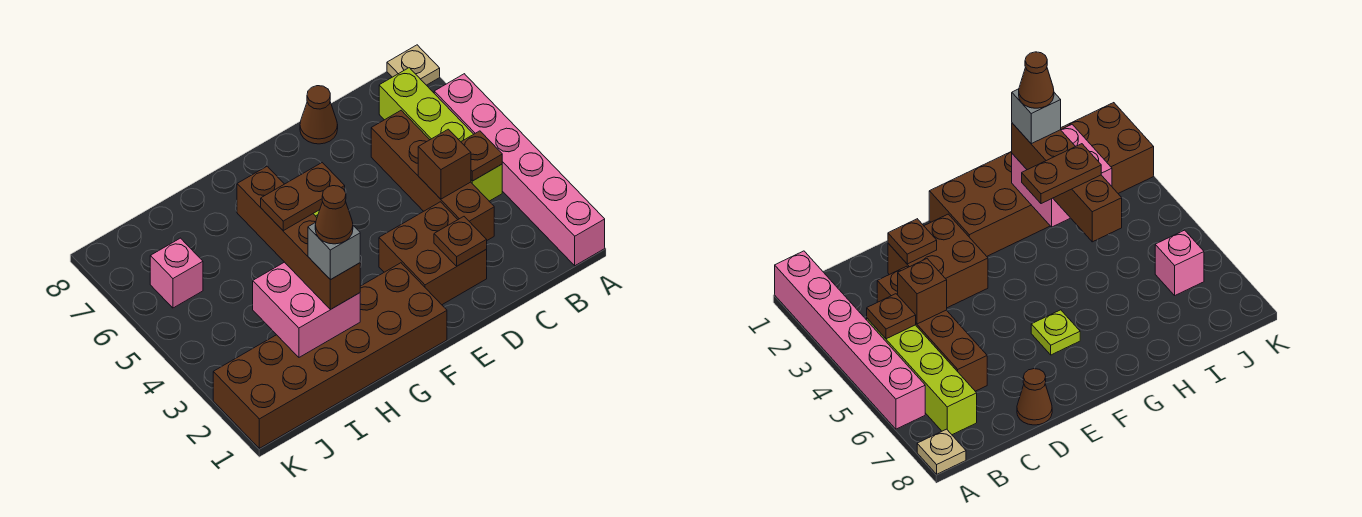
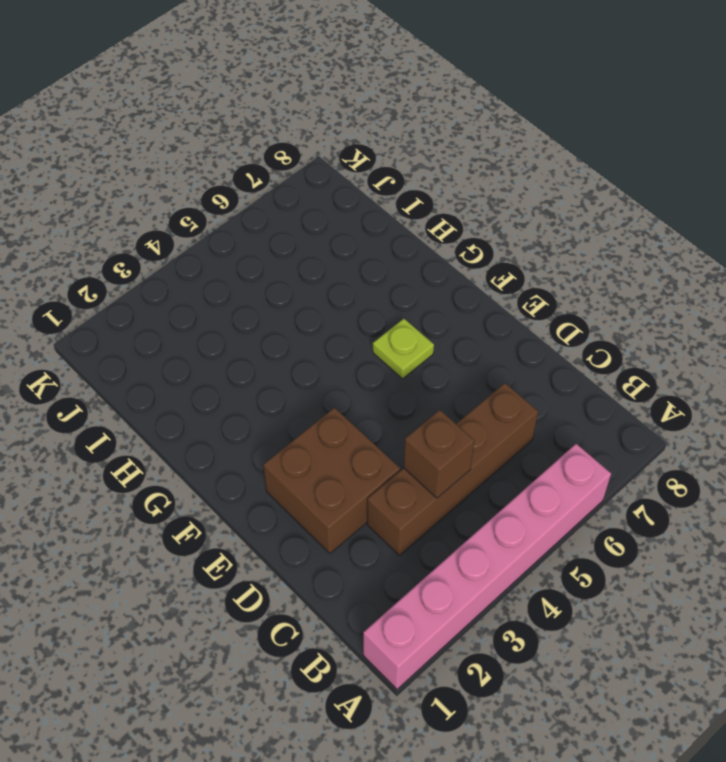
none -> tan plate A8 level 1
none -> lime brick B4:B7 level 1
none -> brown cone D8 level 1

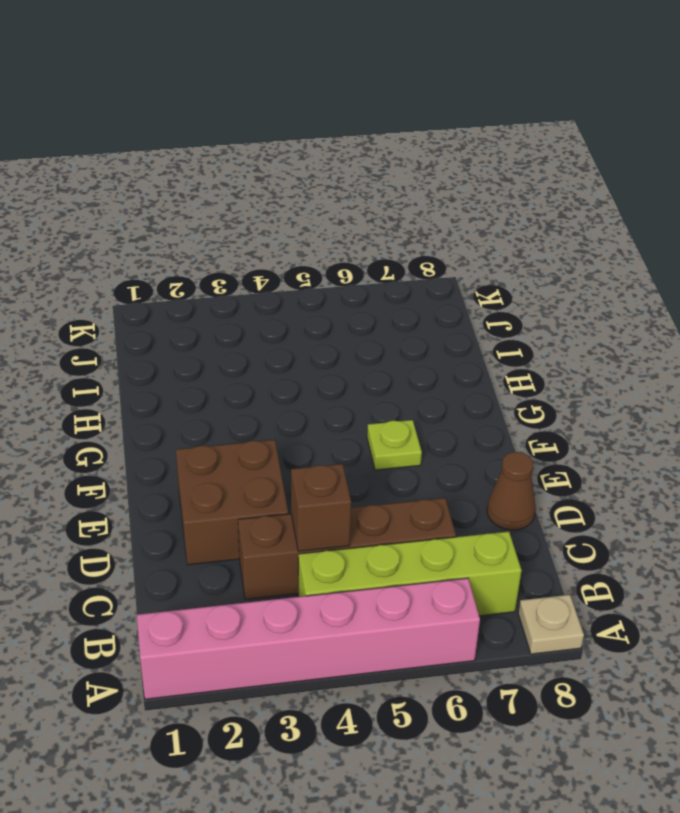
none -> brown brick F1:K2 level 1
none -> pink brick J6 level 1
none -> brown plate B4 level 2

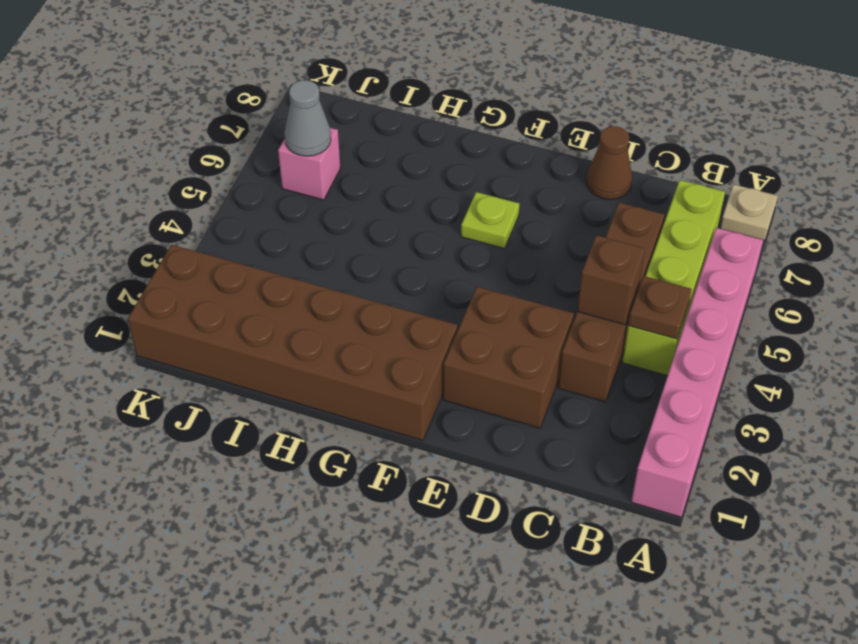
grey cone J6 level 2 -> none
none -> brown plate D2 level 2
none -> pink brick H2:I3 level 2
none -> brown brick H2:H5 level 3

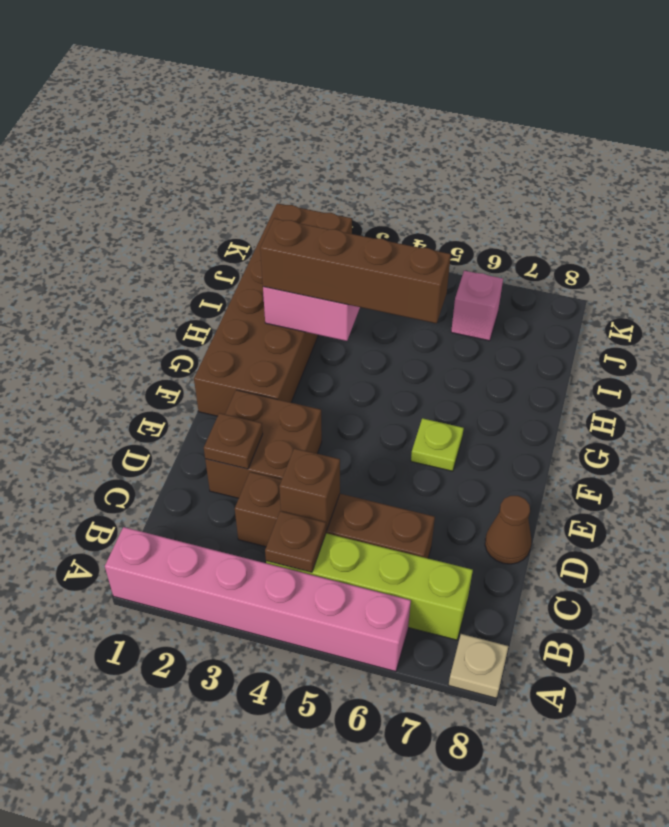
none -> brown plate G4:H4 level 4
none -> grey brick H2 level 4
none -> brown cone H2 level 5

